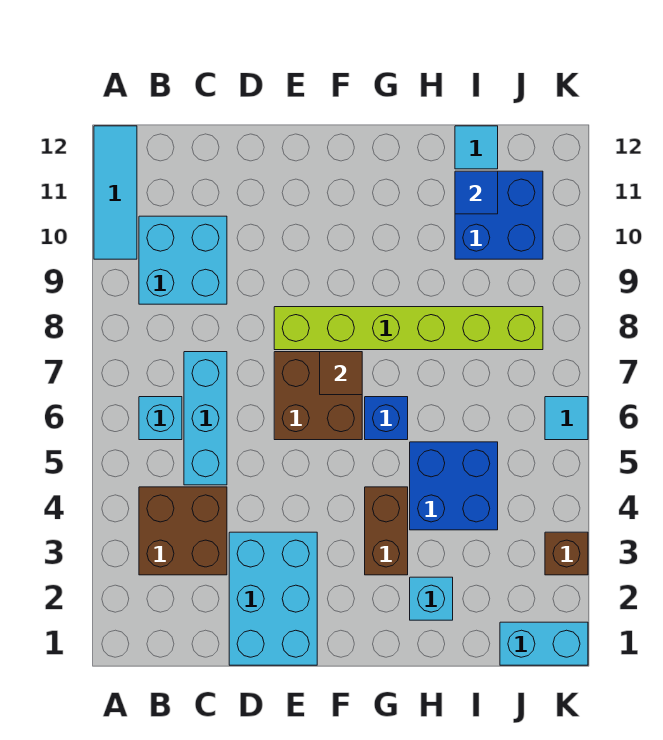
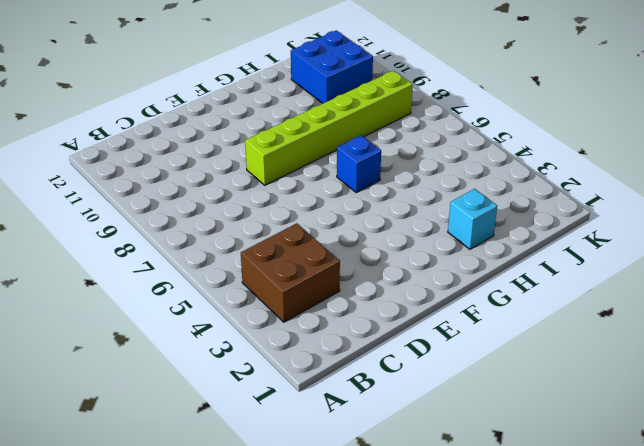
none -> cyan tile A10:A12 level 1
none -> cyan brick B6 level 1
none -> cyan brick B9:C10 level 1

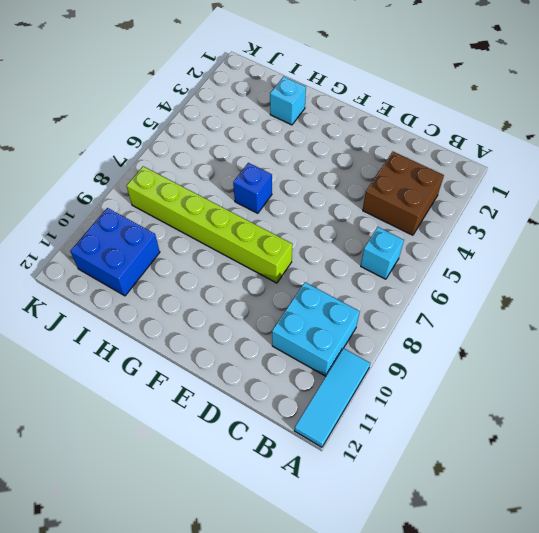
none -> cyan brick C5:C7 level 1
none -> cyan brick D1:E3 level 1
none -> brown brick E6:F7 level 1

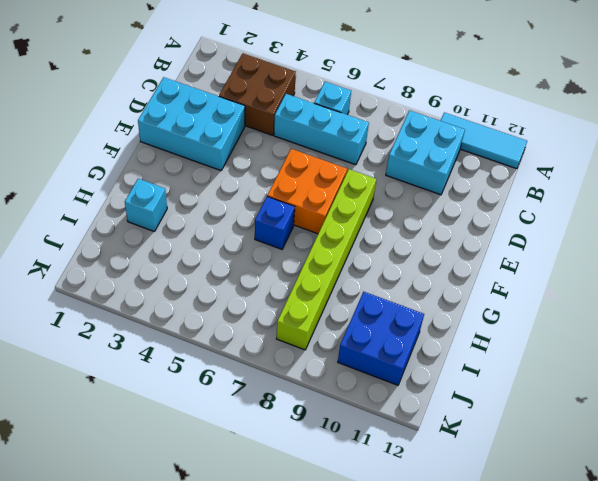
orange brick E6:F7 level 1 -> brown brick E6:F7 level 1
none -> brown brick G3:G4 level 1
none -> blue brick H4:I5 level 1
none -> cyan tile I12 level 1

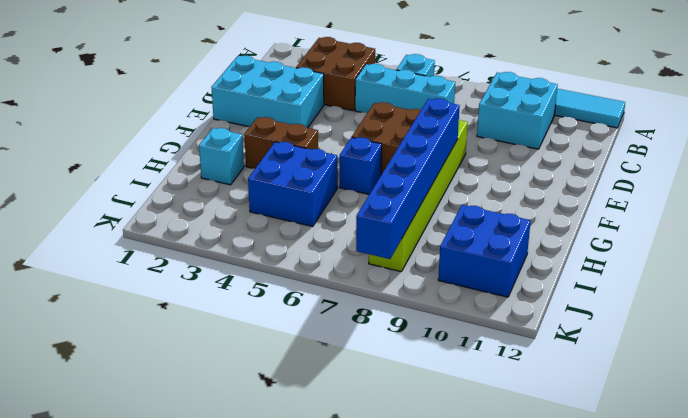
blue brick F8:K8 level 2 -> none
none -> cyan tile I12 level 1
none -> cyan brick J1:K1 level 1
none -> brown brick K3 level 1

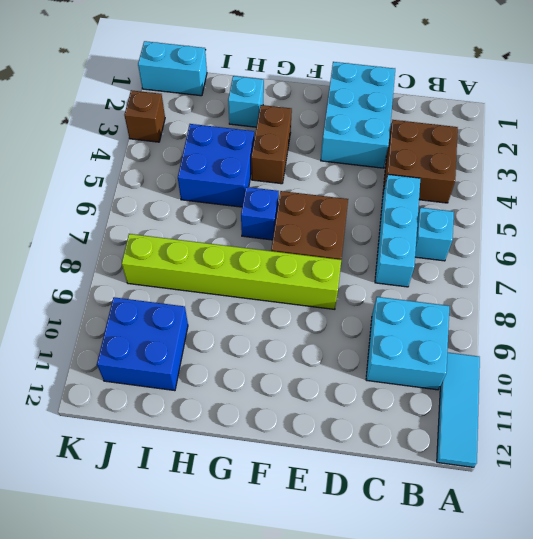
none -> cyan tile I12 level 1
none -> cyan tile K6 level 1
none -> brown tile F7 level 2

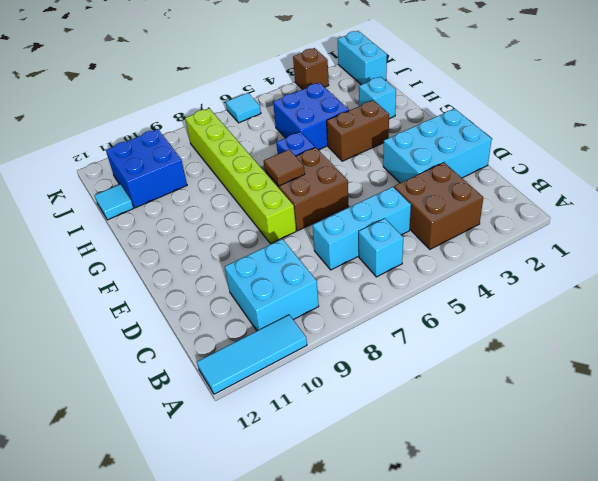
none -> blue tile I11 level 2

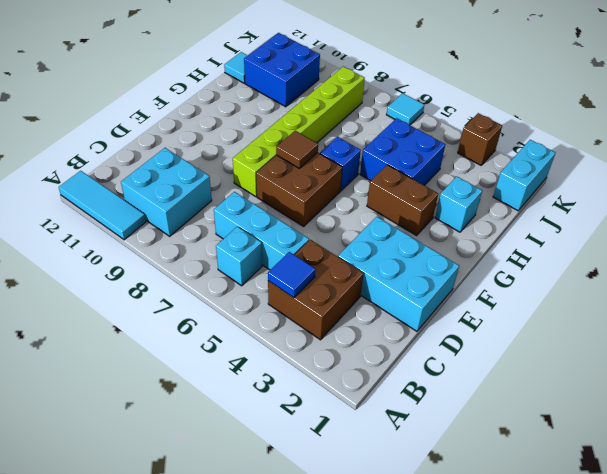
blue tile B4 level 2 -> blue tile I11 level 2

